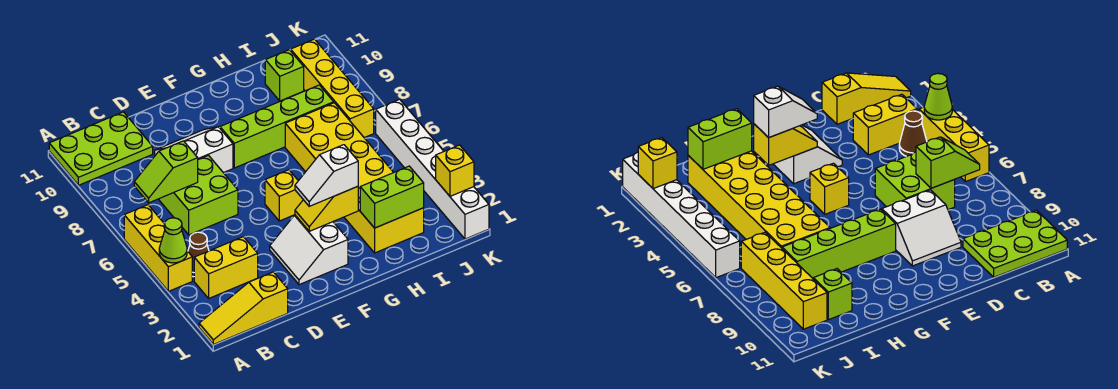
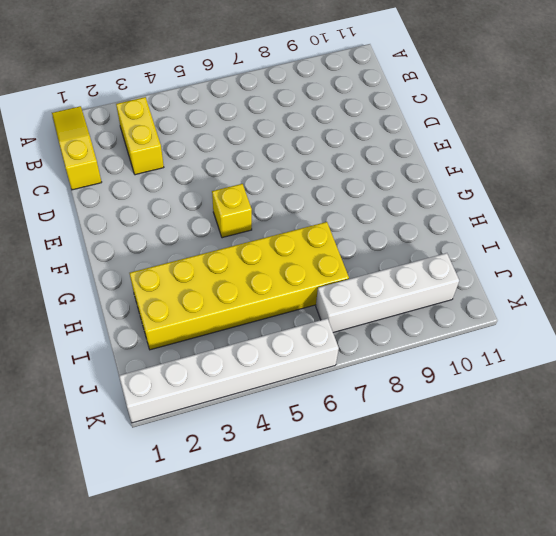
white brick J7:J10 level 1 -> yellow brick J7:J10 level 1
none -> yellow brick A4:A6 level 1
none -> lime plate A10:C11 level 1
none -> brown cone B4 level 1

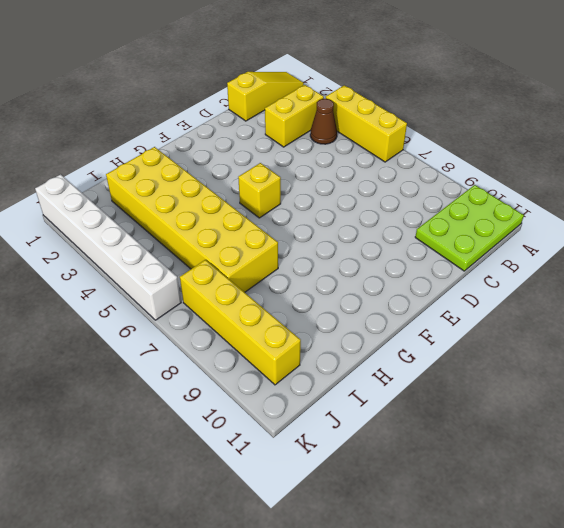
none -> lime brick C6:D7 level 1
none -> white slope D8:E9 level 1 top 8
none -> white slope E2:F3 level 1 top F

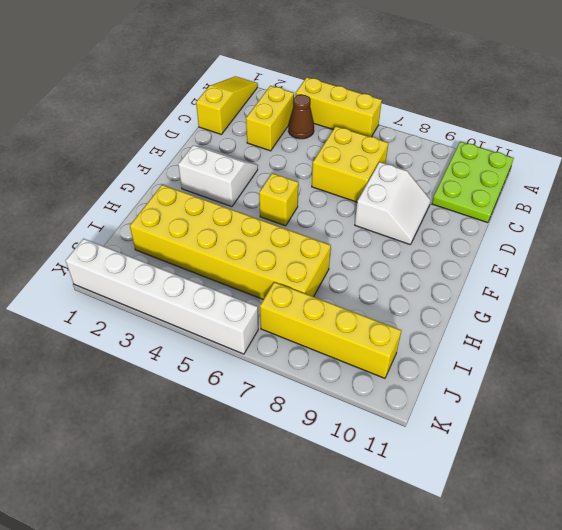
yellow brick C6:D7 level 1 -> lime brick C6:D7 level 1
none -> lime brick F8:I8 level 1
none -> lime brick I10 level 1
none -> lime cone A4 level 2

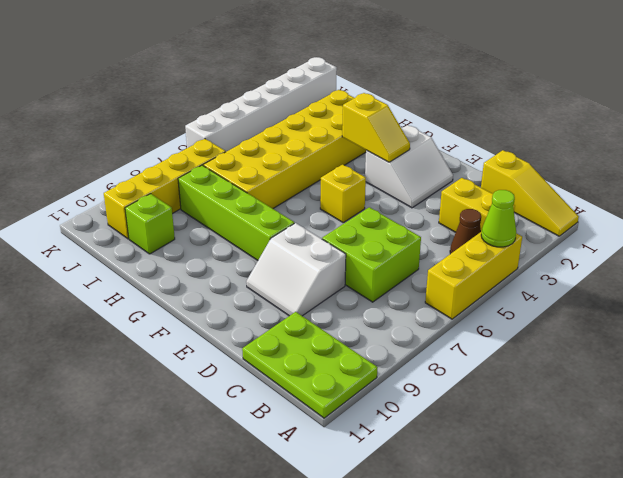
none -> lime slope B7:C7 level 2 top C
none -> lime brick H2:I2 level 2
none -> yellow brick K2 level 2

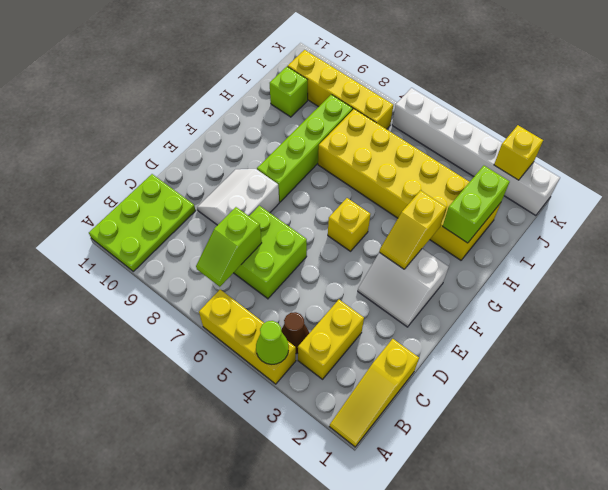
none -> white slope F3:G3 level 3 top G

